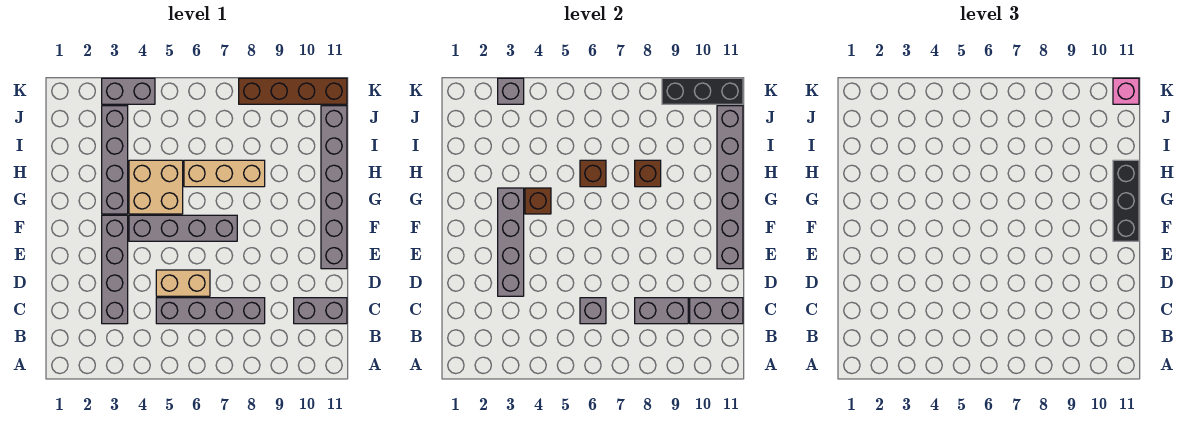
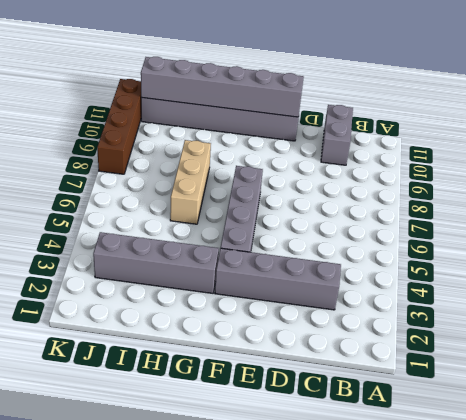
none -> grey brick C5:C8 level 1
none -> tan brick D5:D6 level 1
none -> tan brick G4:H5 level 1

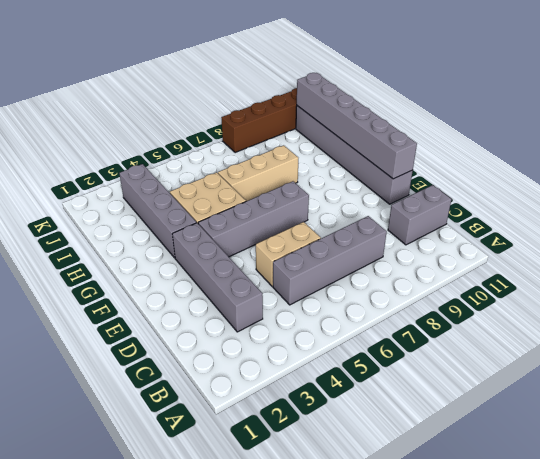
none -> grey brick K3:K4 level 1
none -> grey brick C6 level 2
none -> grey brick C8:C9 level 2

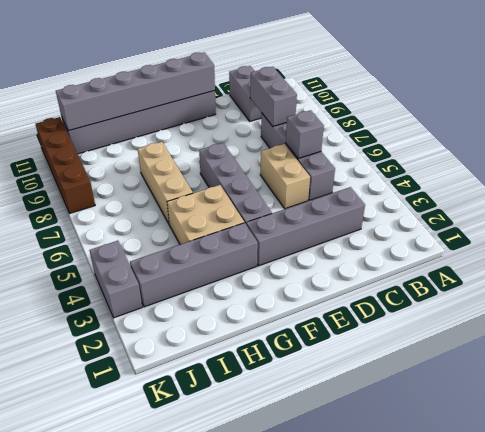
none -> grey brick C10:C11 level 2
none -> grey brick D3:G3 level 2
none -> brown brick G4 level 2

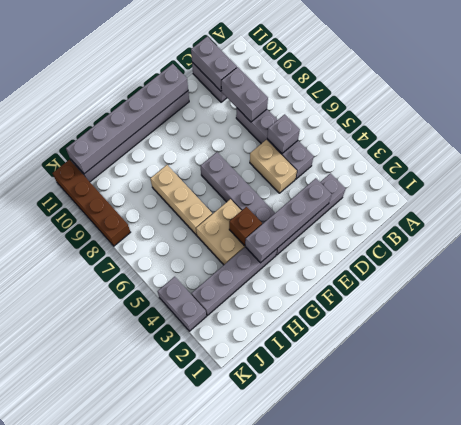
none -> brown brick H6 level 2
none -> brown brick H8 level 2
none -> grey brick K3 level 2

